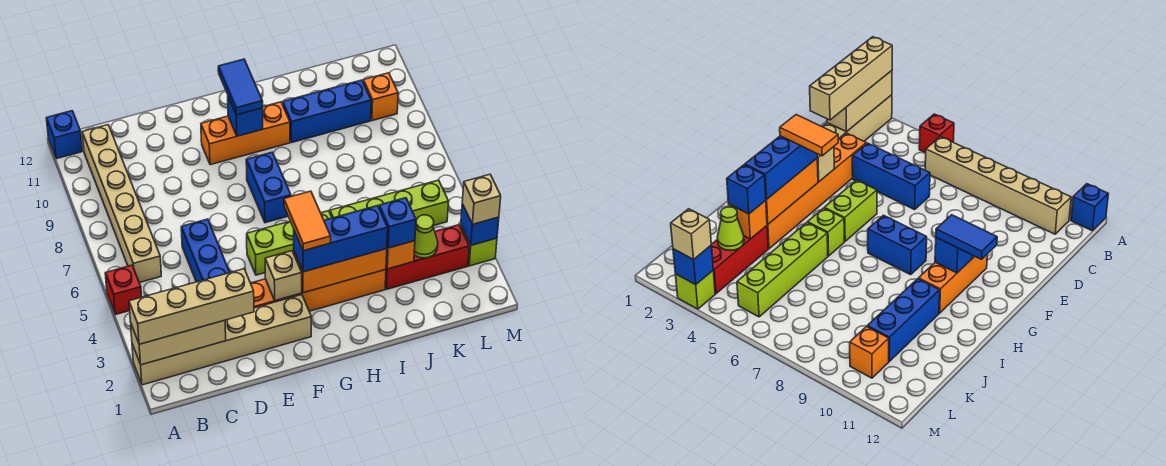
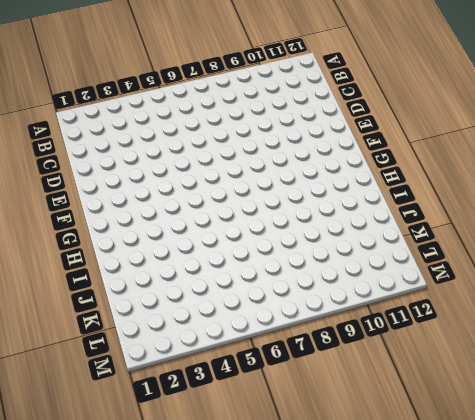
none -> tan brick A2:F2 level 1
none -> red brick A5 level 1
none -> blue brick A12 level 1

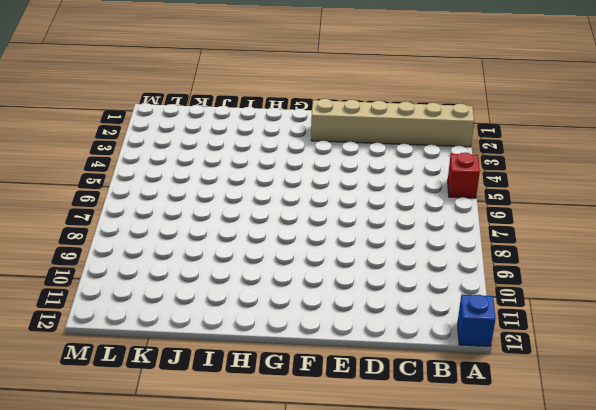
none -> tan brick B6:B11 level 1
none -> orange brick D3:I3 level 1
none -> blue brick D4:D6 level 1

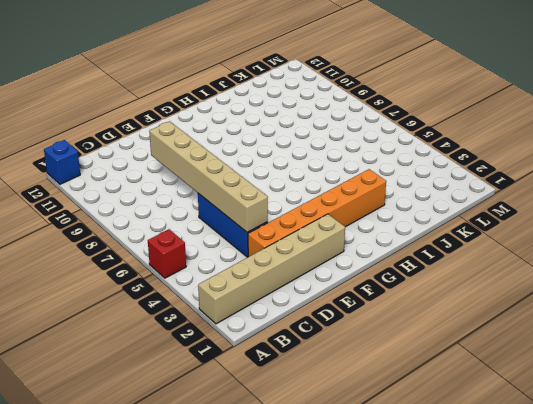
tan brick D4:D9 level 2 -> tan brick B6:B11 level 1
none -> lime brick F5:G5 level 1
none -> orange brick F10:H10 level 1
none -> blue brick G7:G8 level 1

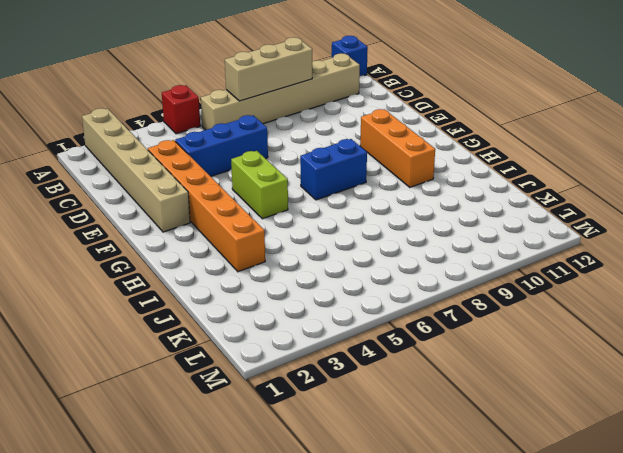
tan brick B7:B9 level 2 -> tan brick A2:C2 level 2
none -> lime brick H5 level 1
none -> lime brick I5:L5 level 1
none -> blue brick I10:K10 level 1

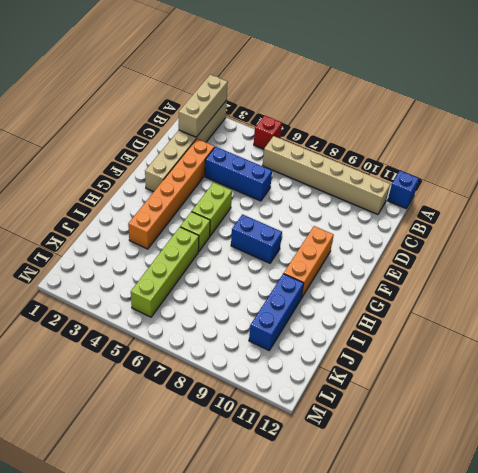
none -> red brick J3:L3 level 1
none -> orange brick L10 level 1
none -> lime brick M3 level 1

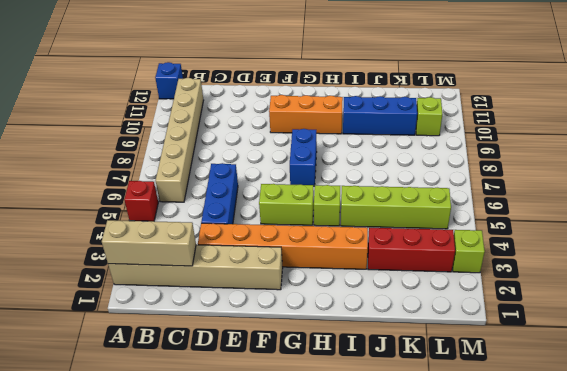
lime brick L10 level 1 -> orange brick L10 level 1
none -> tan brick F3 level 2
none -> orange brick G3:I3 level 2
none -> blue brick G10 level 2

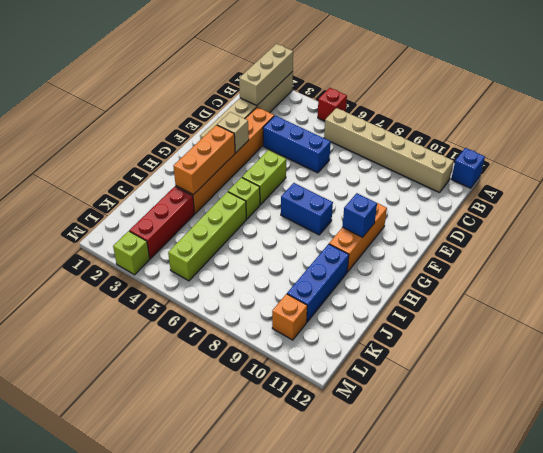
none -> orange brick J3 level 2
none -> lime cone K3 level 2
none -> blue brick M3 level 2

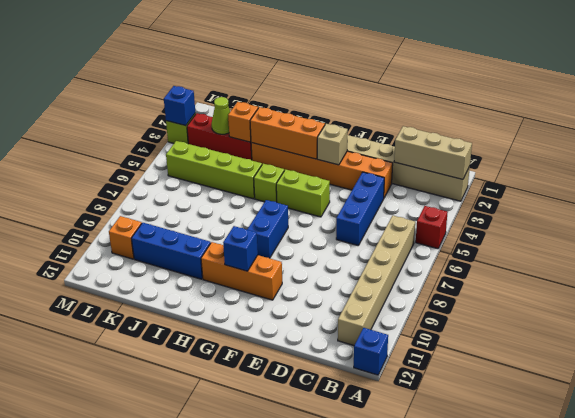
none -> tan brick A2:D2 level 3
none -> blue brick G3:I3 level 3
none -> blue tile G10:G11 level 3

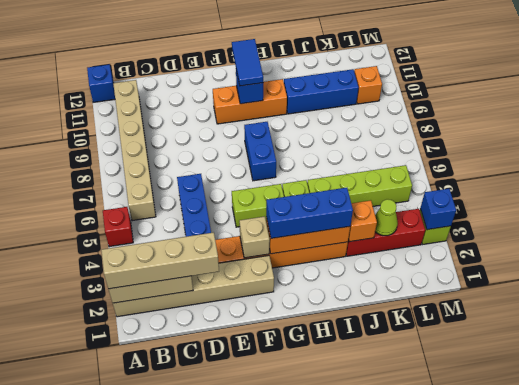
none -> blue brick J3 level 3
none -> tan brick M3 level 3
none -> orange tile G3:G4 level 4

